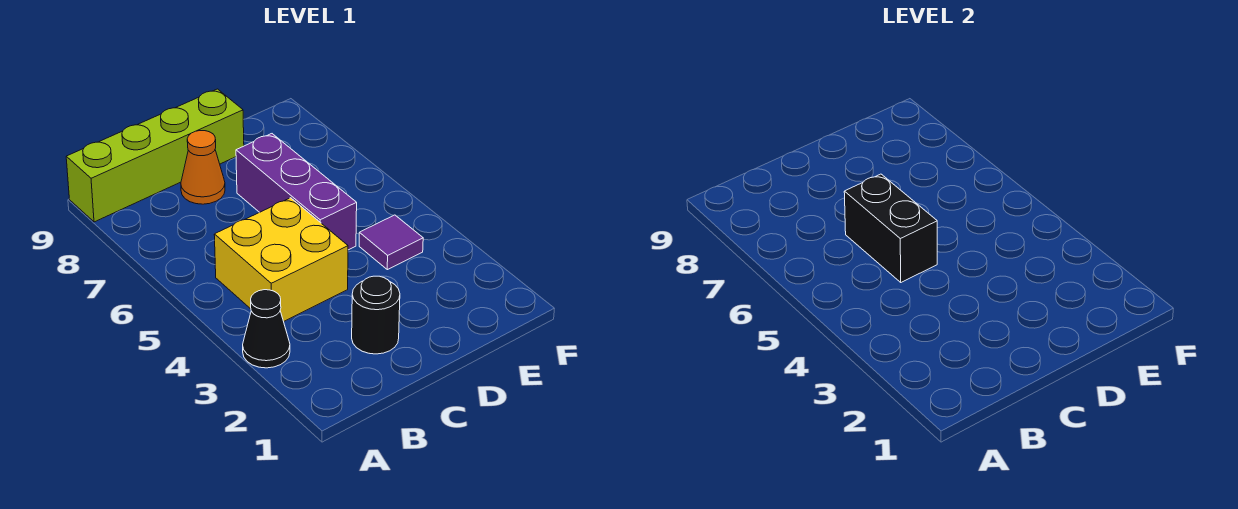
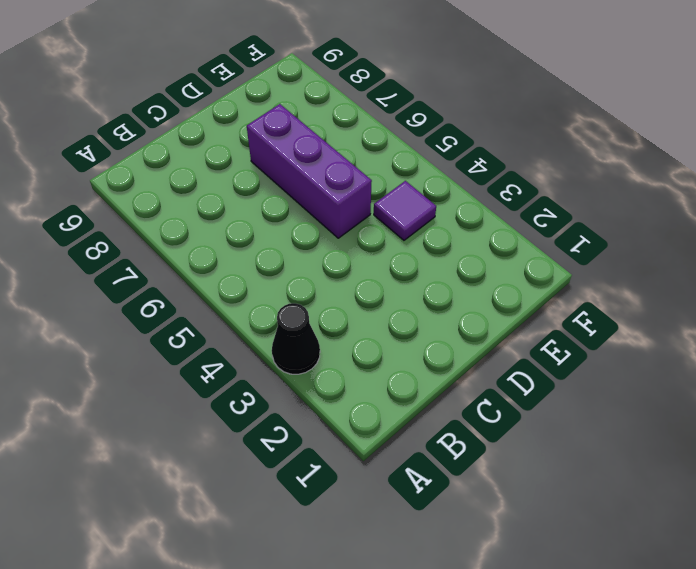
none -> lime brick A9:D9 level 1
none -> yellow brick B4:C5 level 1

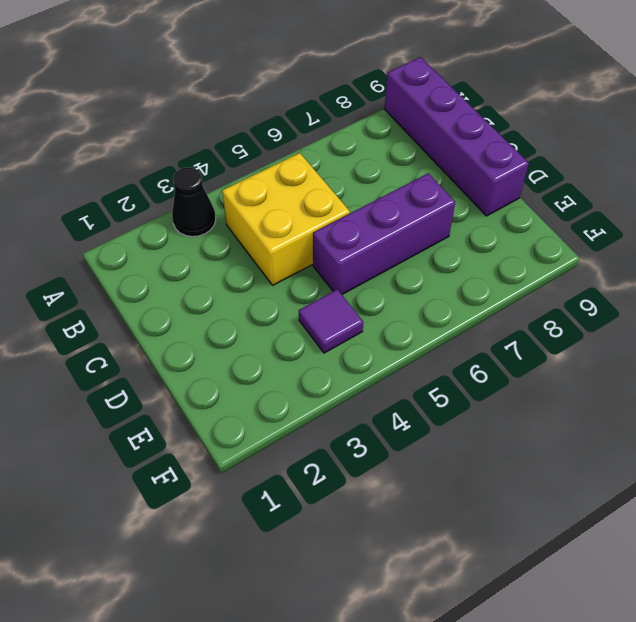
purple brick A9:D9 level 1 -> lime brick A9:D9 level 1
none -> black round brick C2 level 1
none -> orange cone C8 level 1

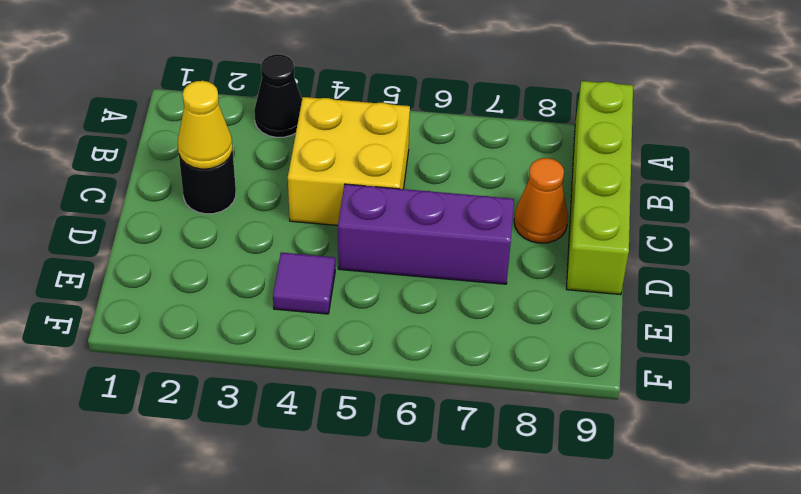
yellow cone C2 level 2 -> none
none -> black brick C5:C6 level 2

